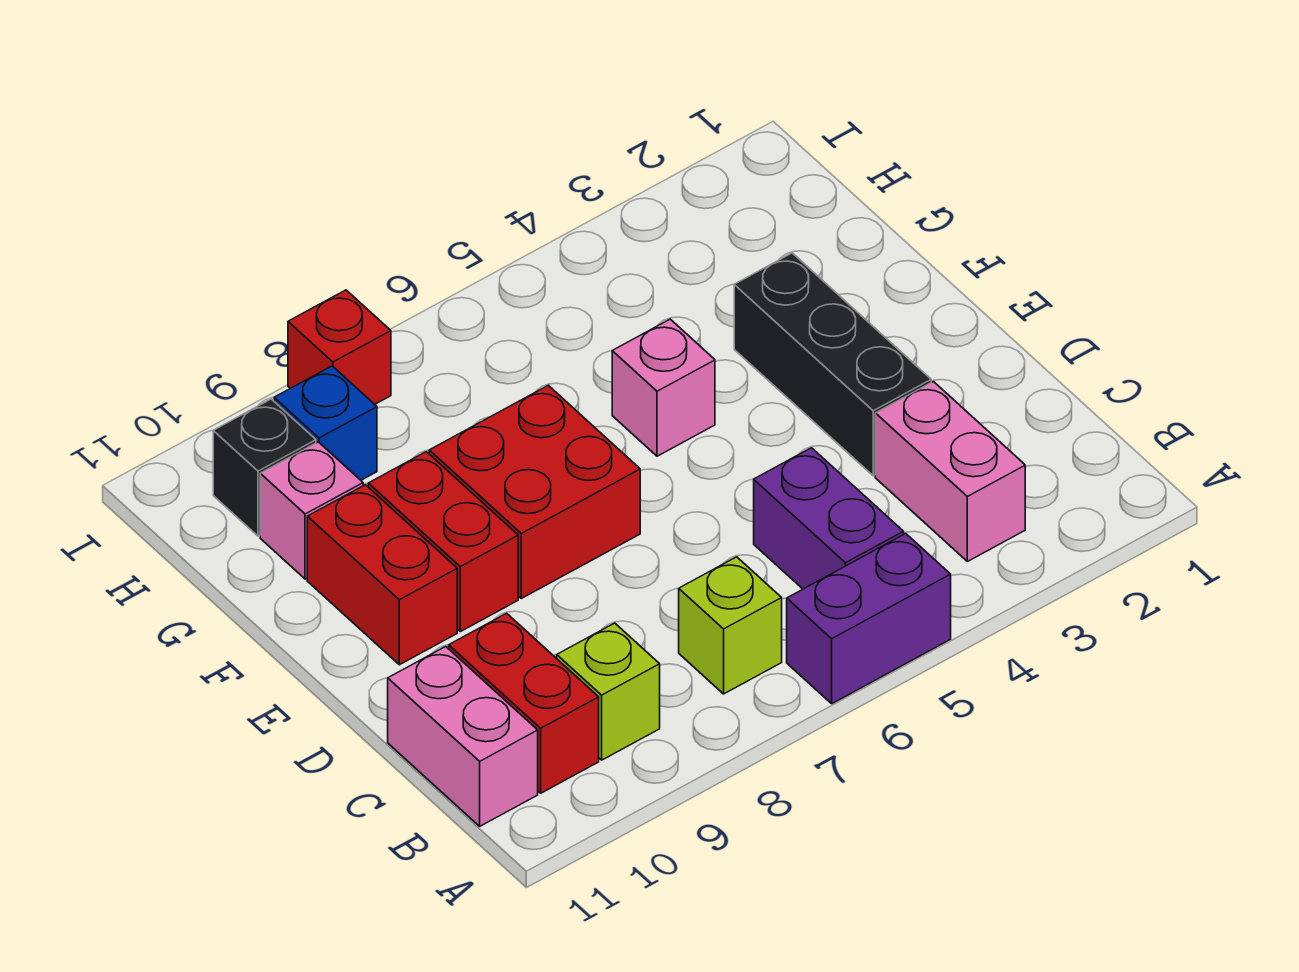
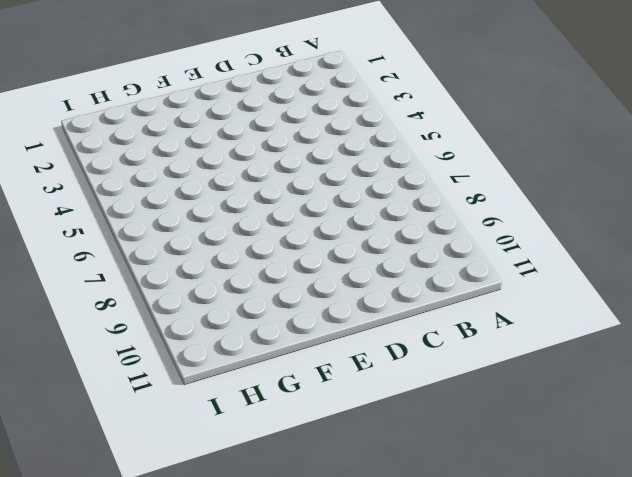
none -> purple brick A5:A6 level 1
none -> pink brick B3:C3 level 1
none -> purple brick B5:C5 level 1

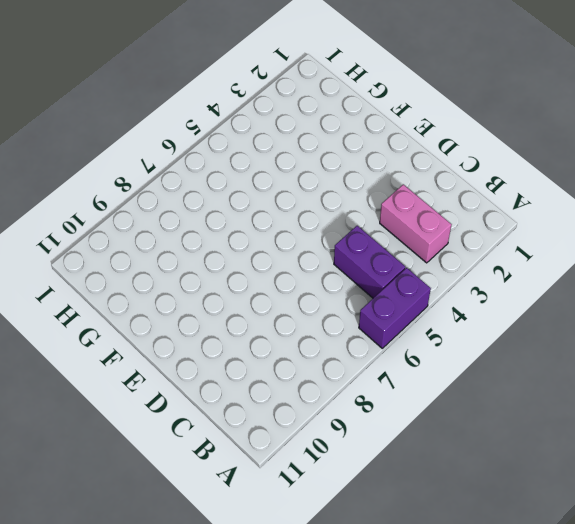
none -> lime brick B7 level 1
none -> lime brick B9 level 1
none -> red brick B10:C10 level 1

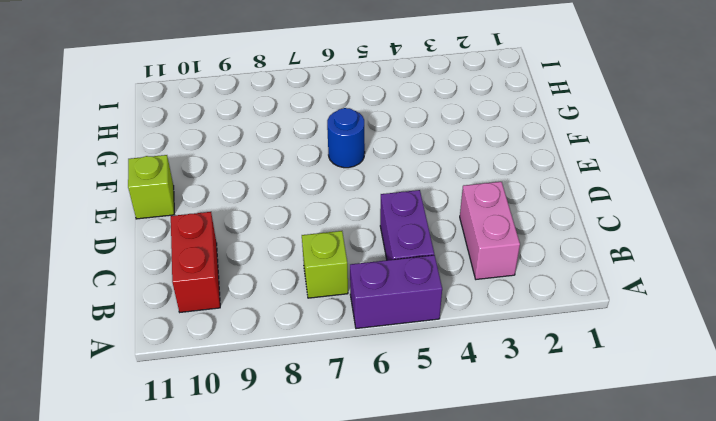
lime brick E11 level 1 -> lime brick B9 level 1
blue round brick F6 level 1 -> none
none -> pink brick B11:C11 level 1
none -> black brick D3:F3 level 1
none -> red brick E7:F8 level 1

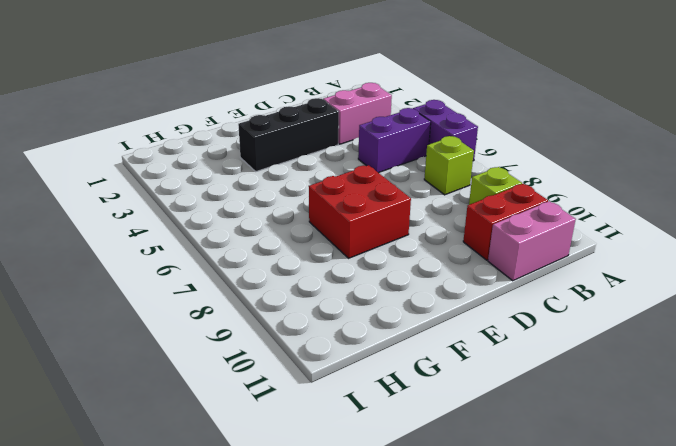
none -> red brick E9:F9 level 1
none -> red brick E10:F10 level 1
none -> pink brick F5 level 1

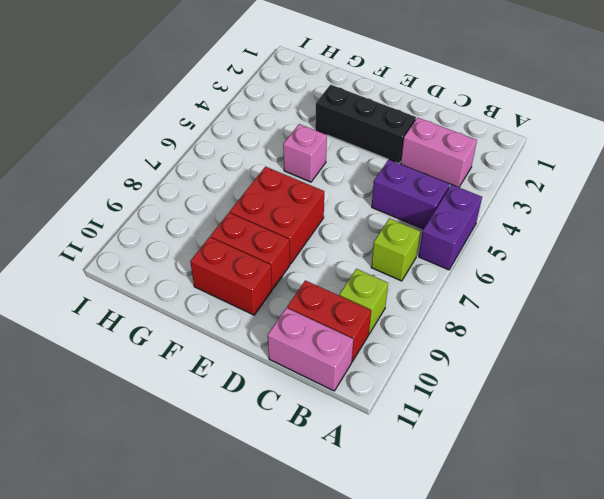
none -> pink brick G10 level 1
none -> blue brick H9 level 1
none -> black brick H10 level 1

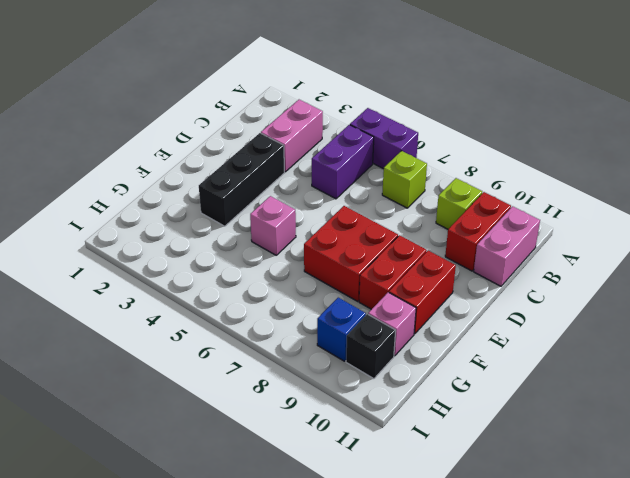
none -> red brick I8 level 1

